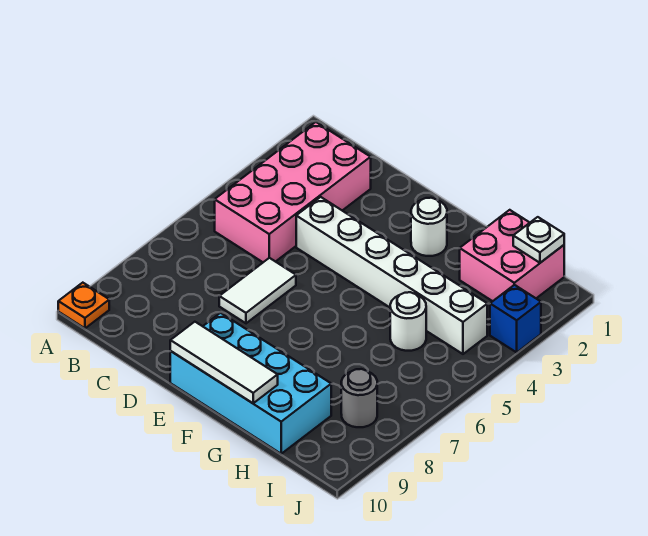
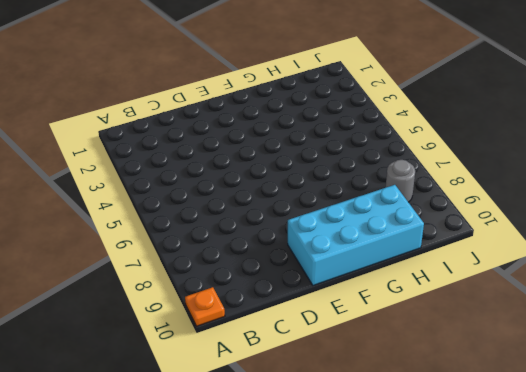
none -> pink brick B2:C5 level 1
none -> white brick D4:I4 level 1
none -> white tile D6:D7 level 1

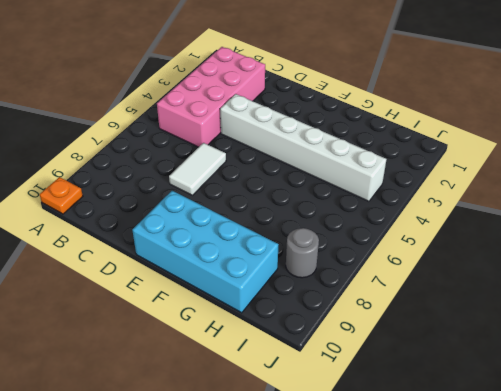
none -> white round brick F2 level 1
none -> pink brick H1:I2 level 1
none -> white round brick H5 level 1

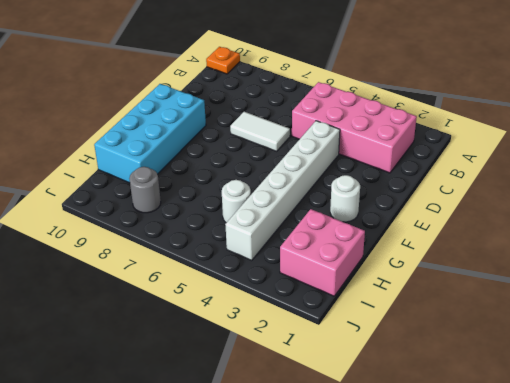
none -> blue brick J3 level 1
none -> white tile E10:G10 level 2
none -> white plate I1 level 2

